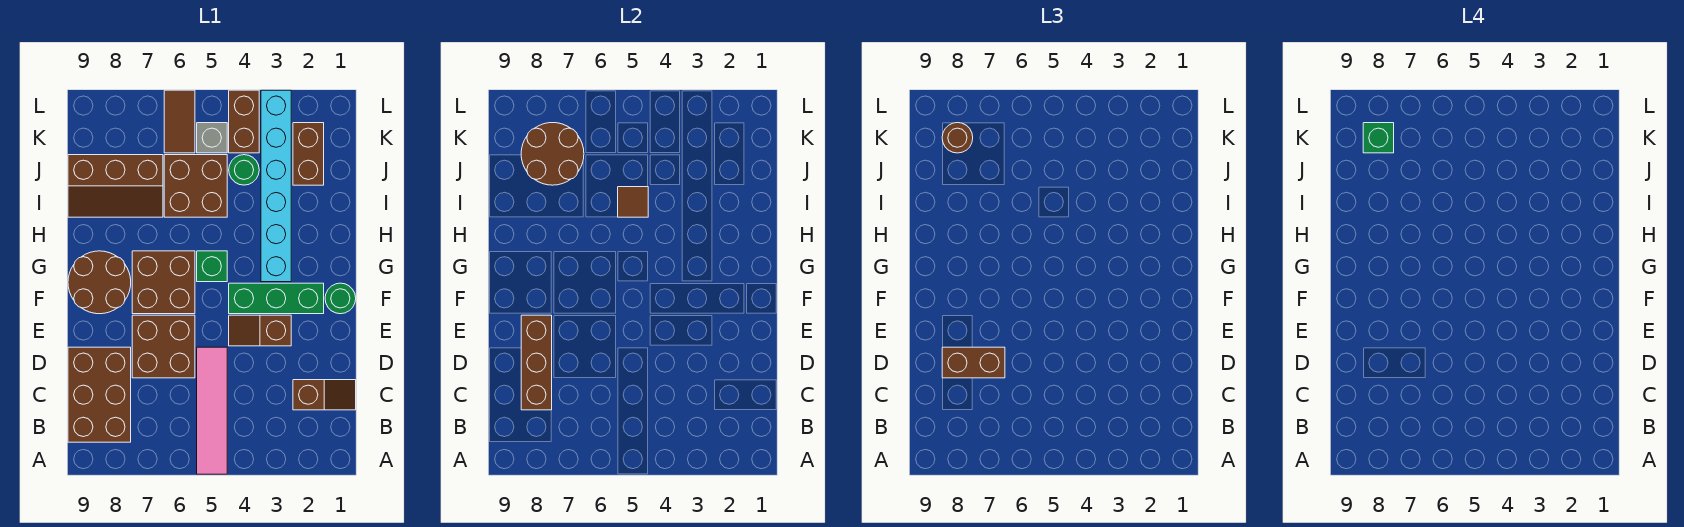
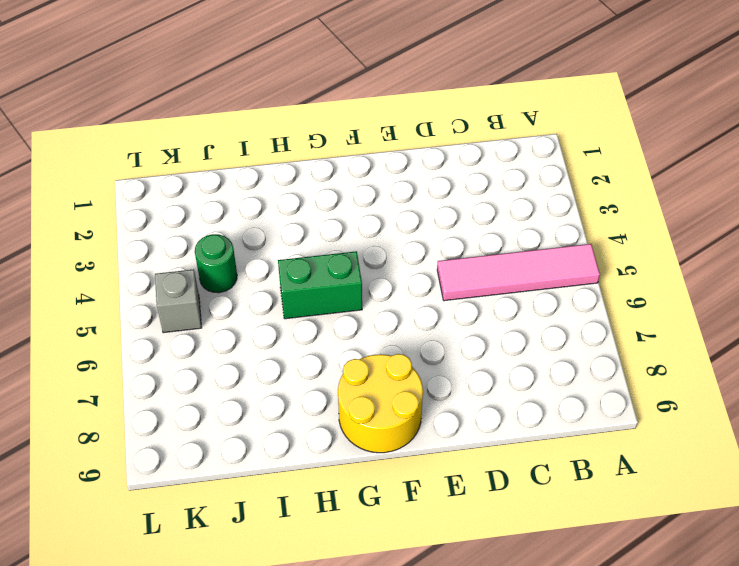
yellow round brick F8:G9 level 1 -> brown round brick F8:G9 level 1
green brick G5:H5 level 1 -> green brick G5 level 1
none -> brown brick B8:D9 level 1
none -> brown slope C1:C2 level 1 top 2
none -> brown brick D6:E7 level 1

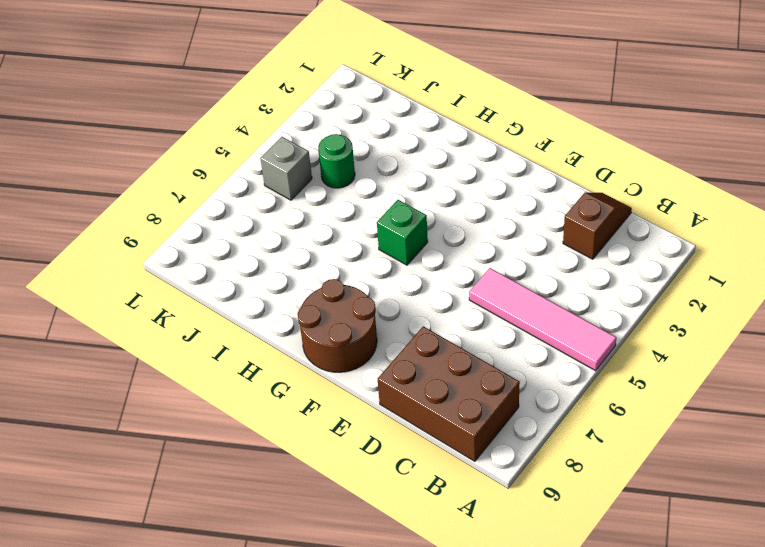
none -> brown brick D6:E7 level 1
none -> brown slope E3:E4 level 1 top 3
none -> green round brick F1 level 1

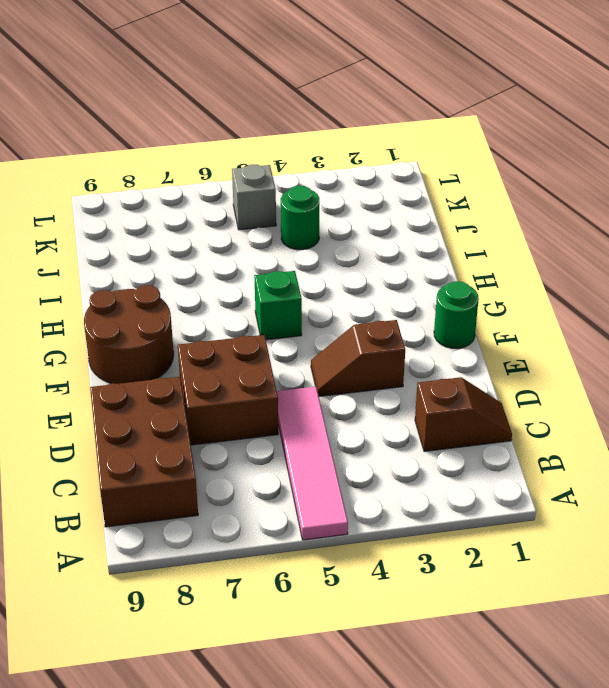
none -> green brick F2:F4 level 1
none -> brown brick F6:G7 level 1
none -> cyan brick G3:L3 level 1

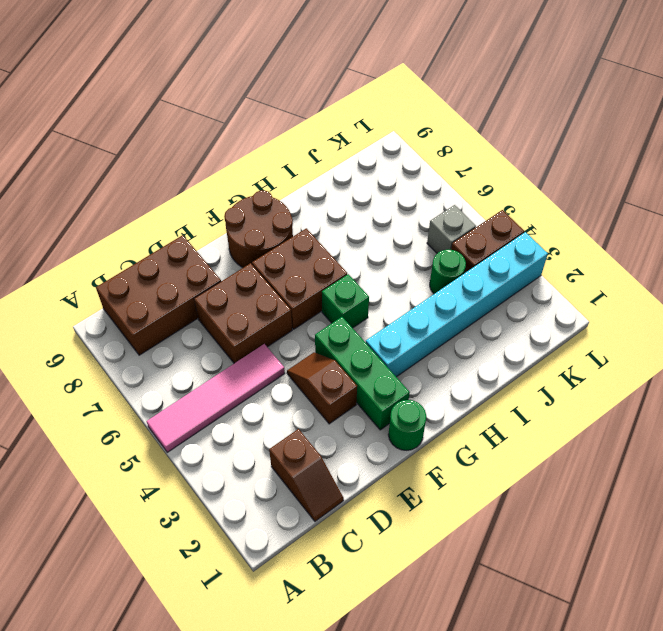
none -> brown brick I5:J6 level 1
none -> brown slope I7:J9 level 1 top J
none -> brown brick J2:K2 level 1

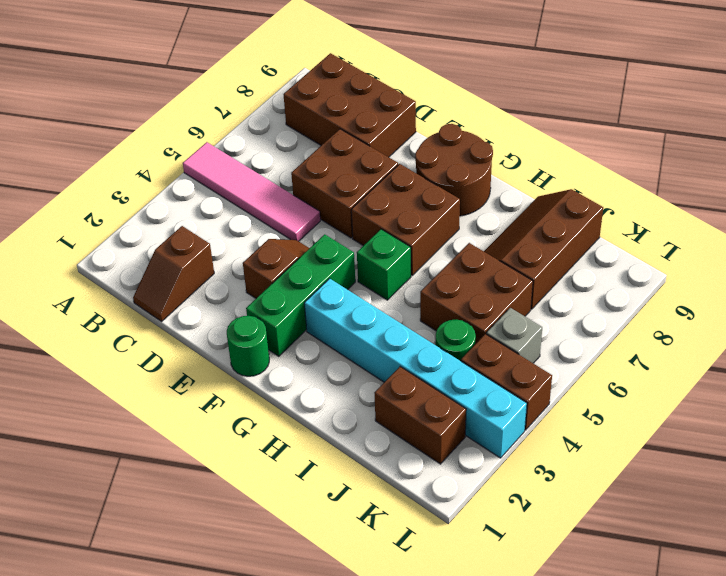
none -> brown tile K6:L6 level 1
none -> brown brick C8:E8 level 2
none -> brown tile I5 level 2

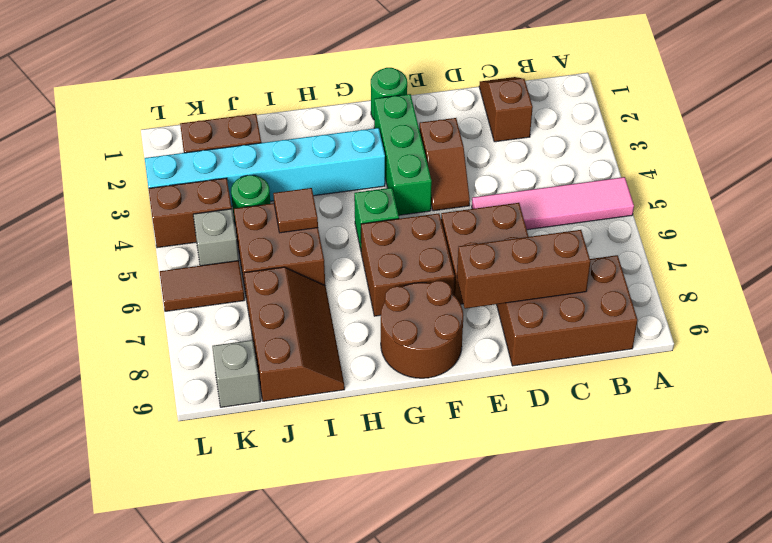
grey brick K9 level 1 -> none
none -> brown round brick J7:K8 level 2
none -> brown brick D7:D8 level 3
none -> brown round brick K8 level 3

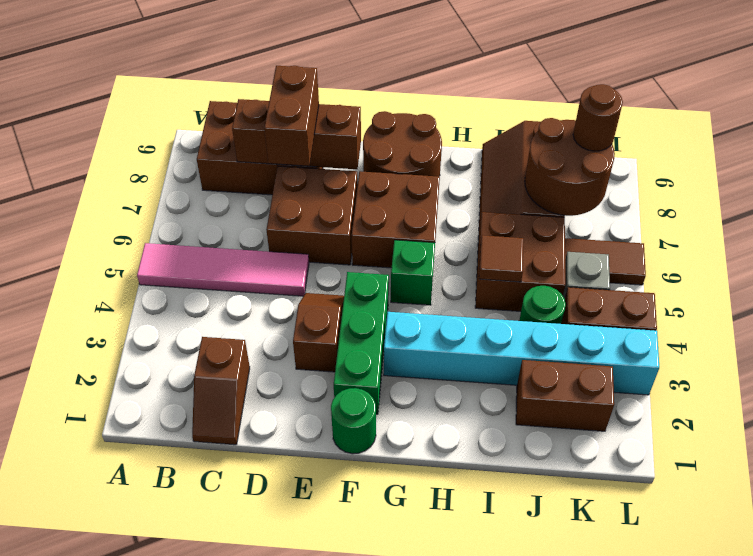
none -> green brick K8 level 4

